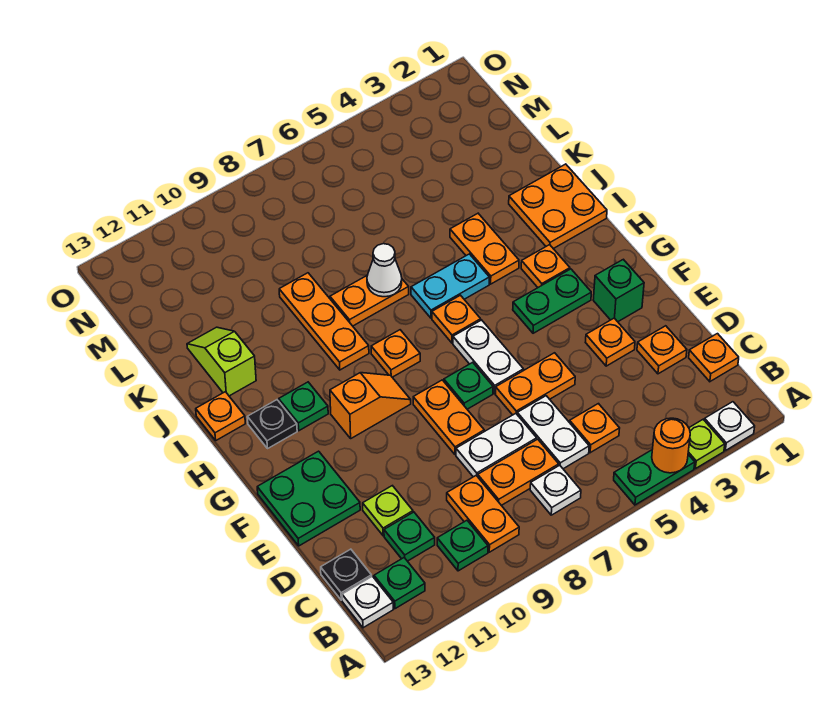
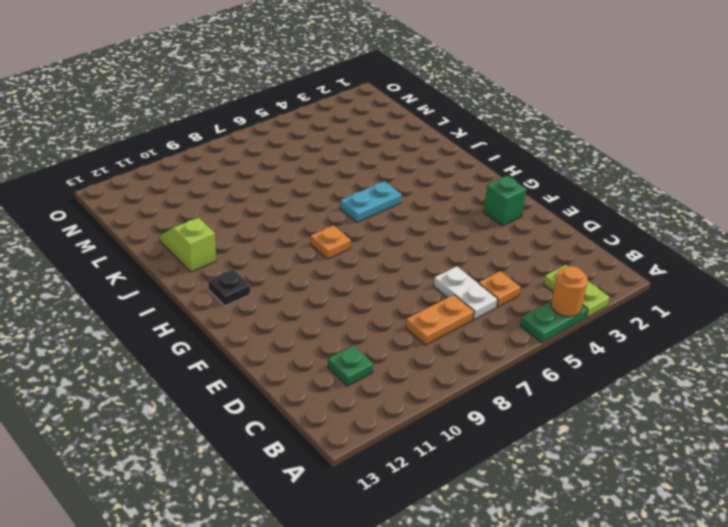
lime plate A3:B3 level 1 -> lime plate A3 level 1
none -> white plate A2 level 1
none -> white plate B7 level 1
none -> orange plate B9:C9 level 1
none -> green plate B10 level 1

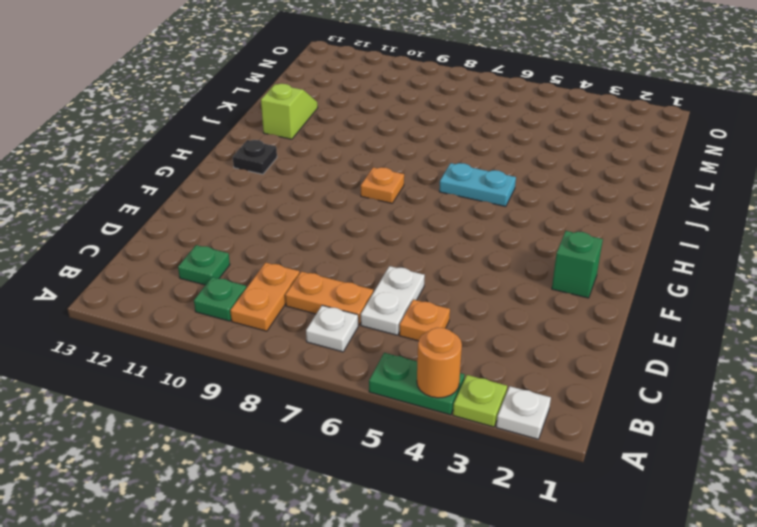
none -> green plate B12 level 1
none -> white plate B13 level 1
none -> orange plate C1 level 1
none -> black plate C13 level 1

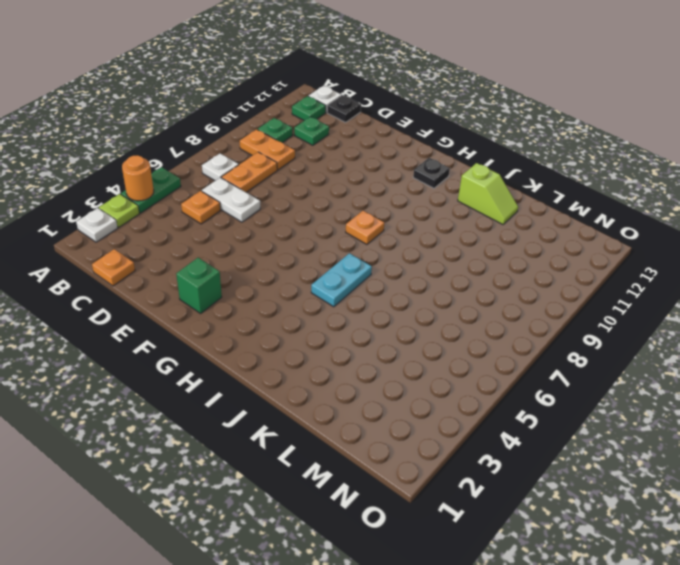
none -> orange plate D2 level 1
none -> white plate D7:D8 level 1
none -> lime plate D11 level 1
none -> orange plate E3 level 1

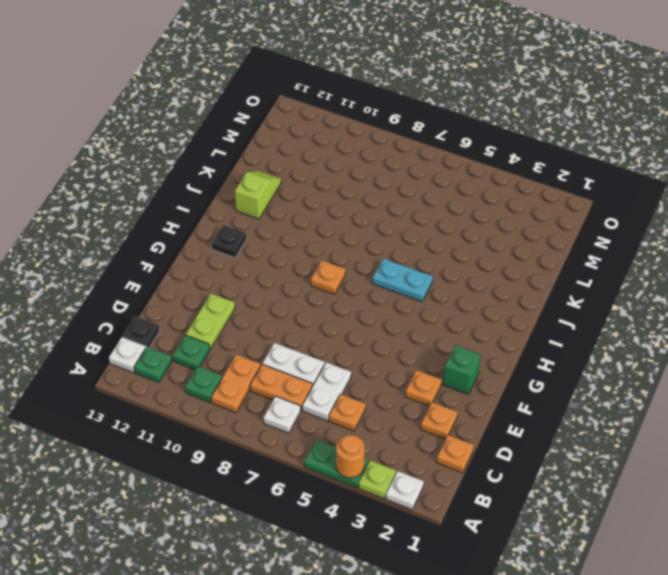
lime plate D11:E11 level 1 -> lime plate D11 level 1
none -> orange plate E5:E6 level 1
none -> orange plate E8:F8 level 1
none -> green plate E12:F13 level 1
none -> white plate F6:G6 level 1

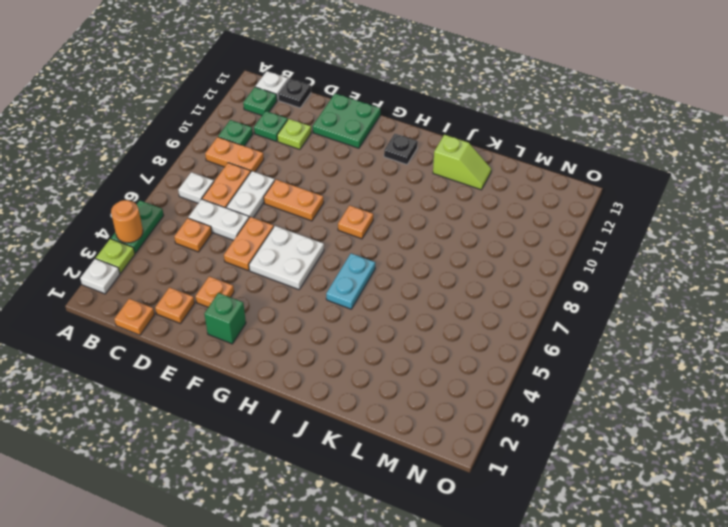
white plate F5:G6 level 1 -> white plate F6:G6 level 1
none -> green plate F7 level 1
none -> green plate G3:G4 level 1
none -> orange slope G9:G10 level 1 top 10
none -> orange plate H3 level 1

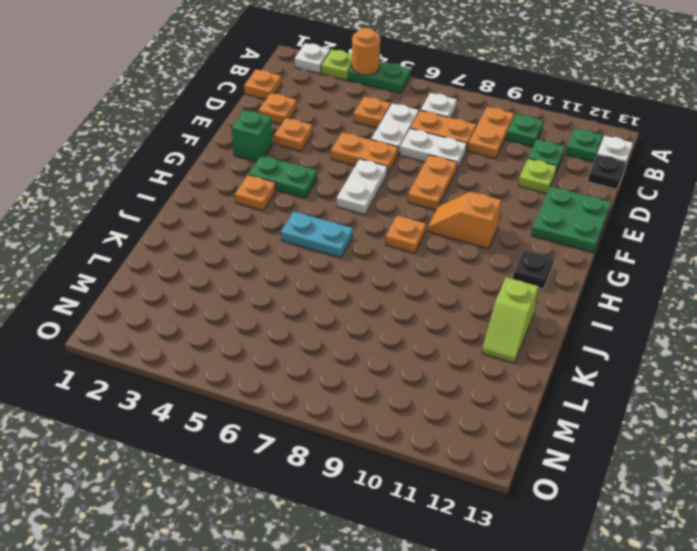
none -> green plate F7 level 1
none -> orange plate H6 level 1
none -> green plate H11 level 1
none -> orange plate I1:J2 level 1

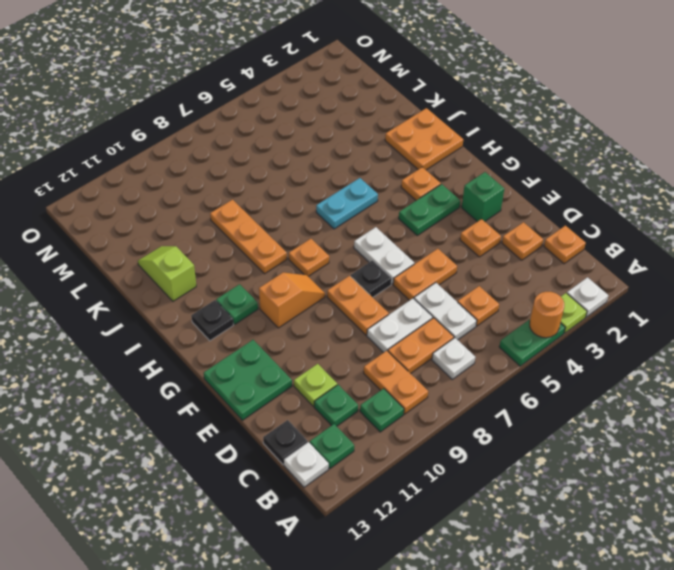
black plate F7 level 1 -> green plate F7 level 1
none -> orange plate H6 level 1
none -> orange plate I4:J4 level 1
none -> orange plate I13 level 1
none -> orange plate J7:J8 level 1

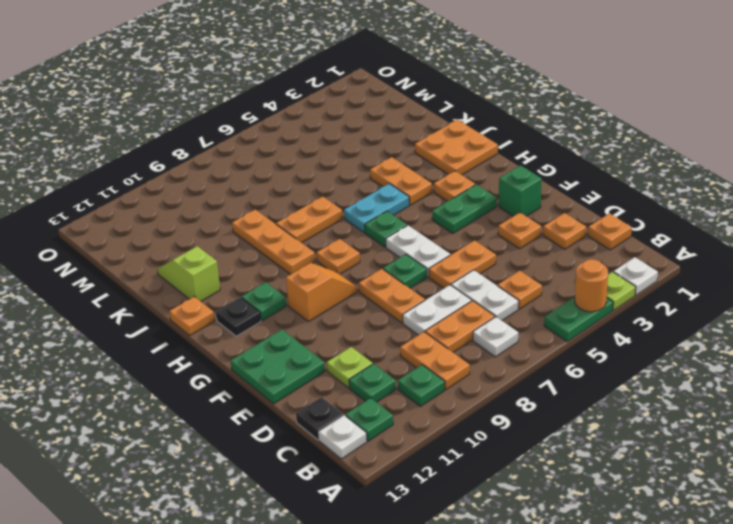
green plate H6 level 1 -> orange plate H6 level 1
none -> white cone J7 level 2

